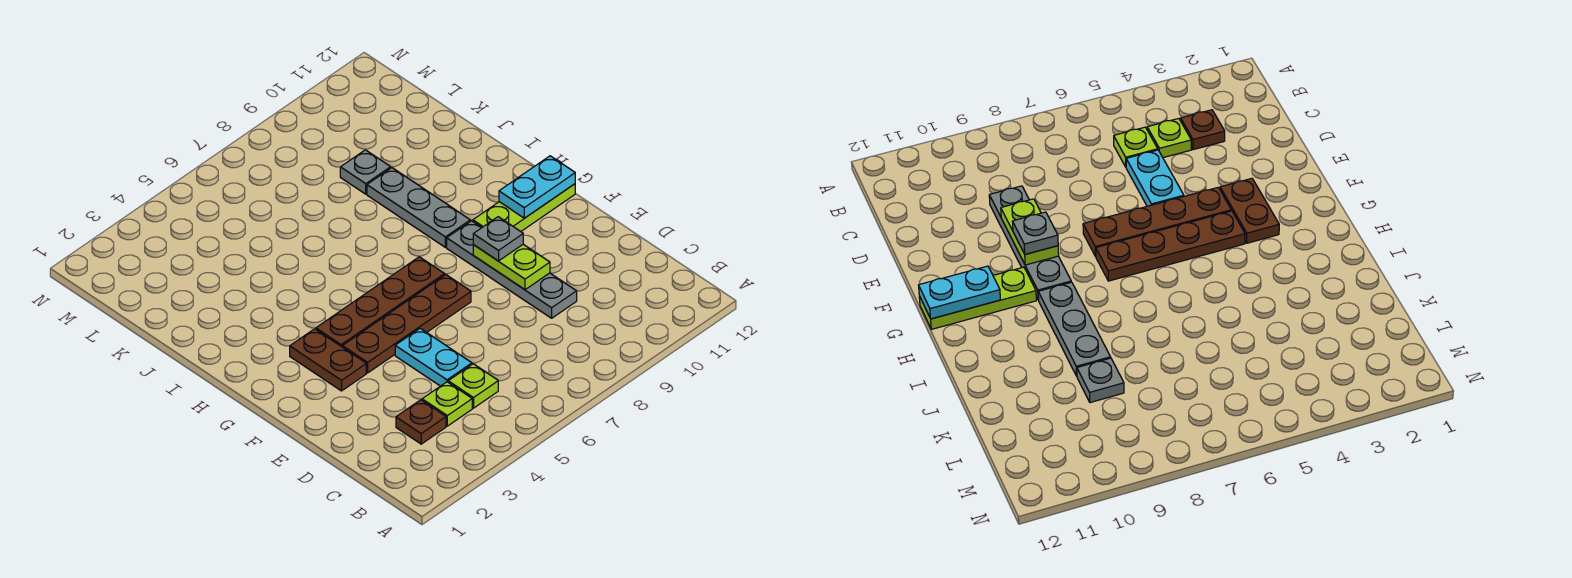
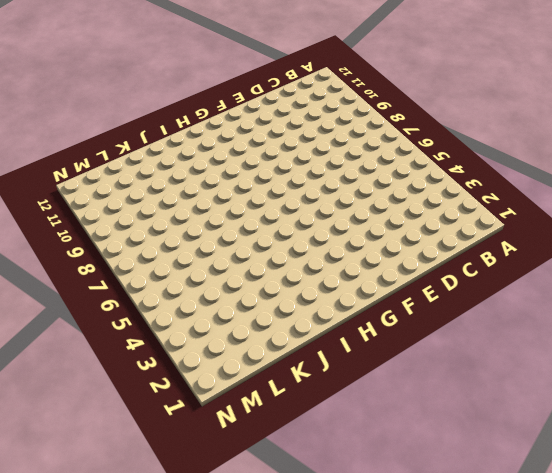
none -> brown plate C3 level 1
none -> lime plate C4 level 1
none -> lime plate C5 level 1

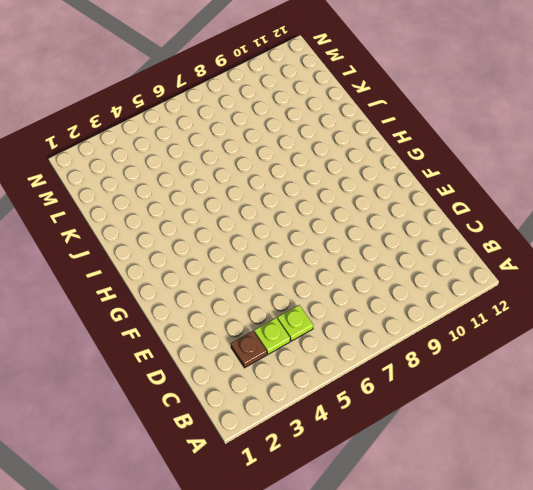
none -> cyan plate D5:E5 level 1
none -> grey plate D9:G9 level 1
none -> brown plate F3:G3 level 1

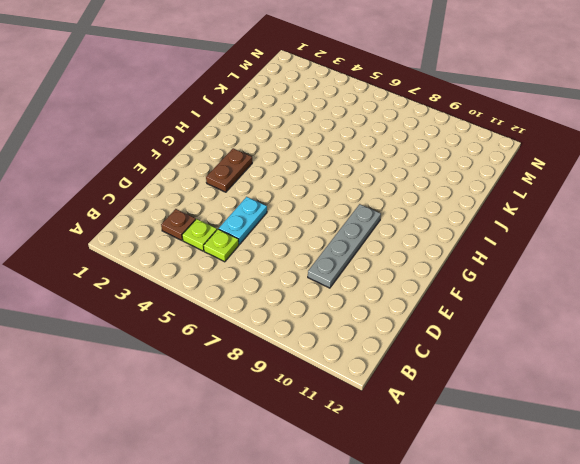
none -> brown plate F4:F7 level 1
none -> brown plate G4:G7 level 1
none -> lime plate G10:G12 level 1

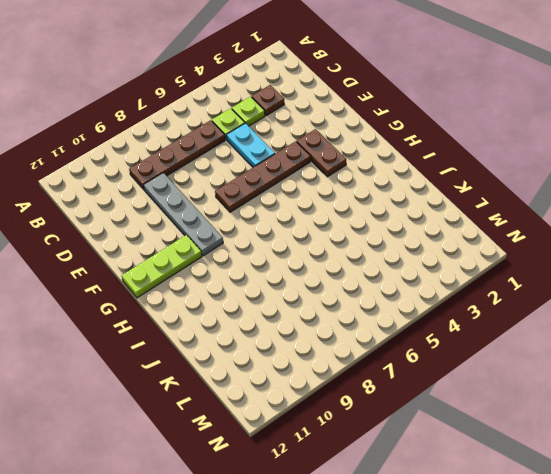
brown plate C6:C9 level 1 -> brown plate G4:G7 level 1
none -> grey plate H9:J9 level 1
none -> grey plate K9 level 1
none -> lime plate E9:F9 level 2

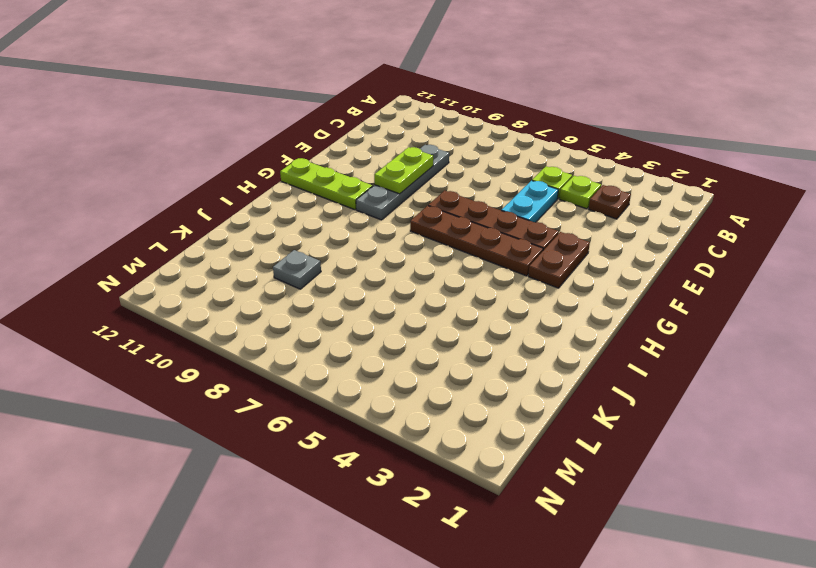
none -> grey plate H9:J9 level 1
none -> cyan plate G11:G12 level 2
none -> grey plate F9 level 3

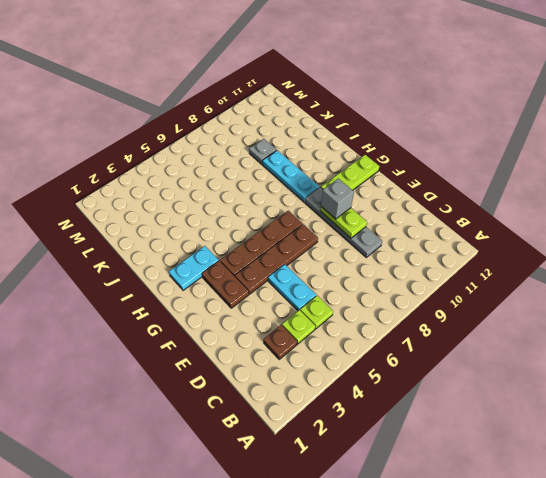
grey brick F9 level 3 -> grey plate F9 level 3
cyan plate H2:H3 level 1 -> cyan plate G11:G12 level 2
cyan plate H9:J9 level 1 -> grey plate H9:J9 level 1

